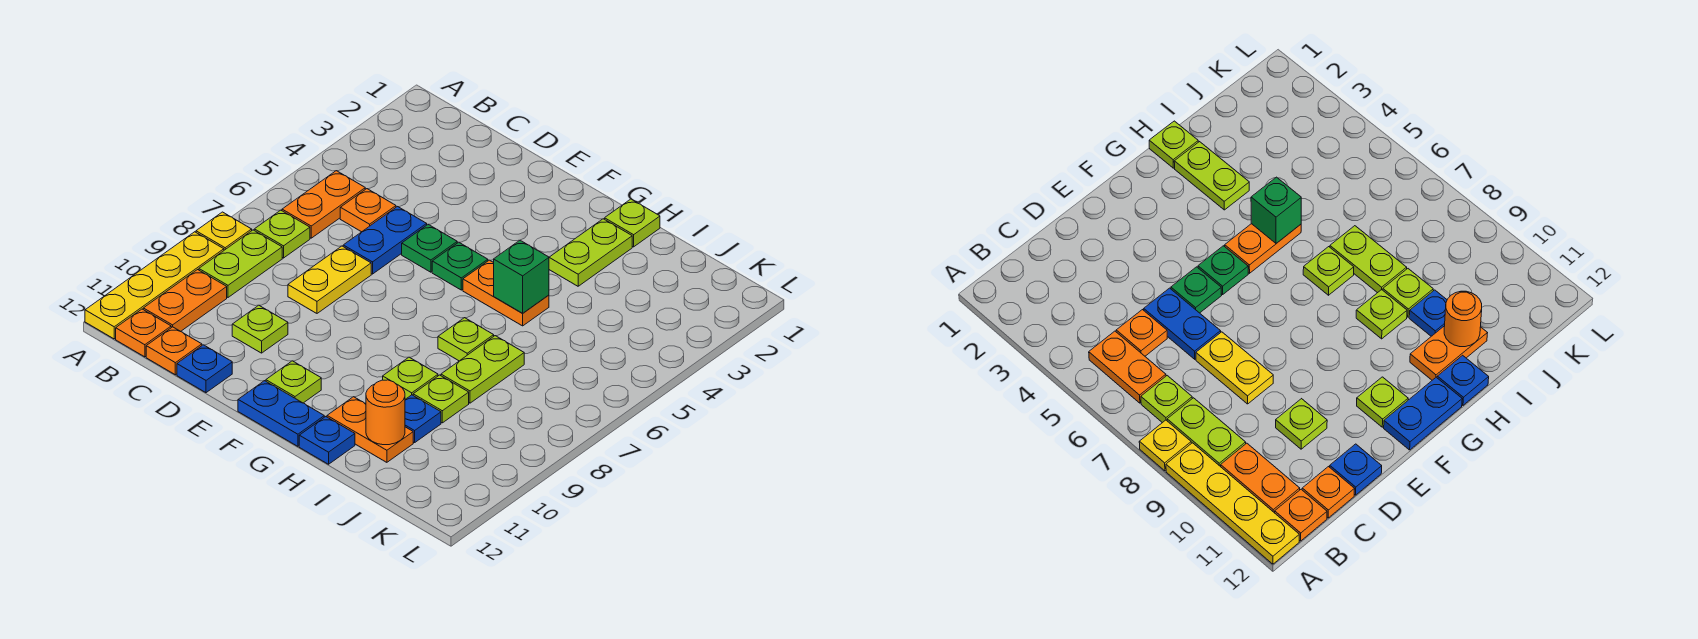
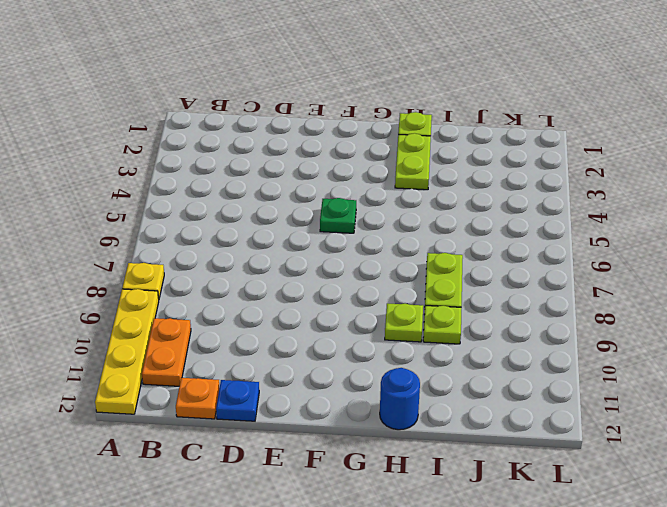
blue round brick H12 level 1 -> blue plate H12 level 1
none -> orange plate B5:B6 level 1
none -> lime plate B7 level 1
none -> lime plate B8:B9 level 1

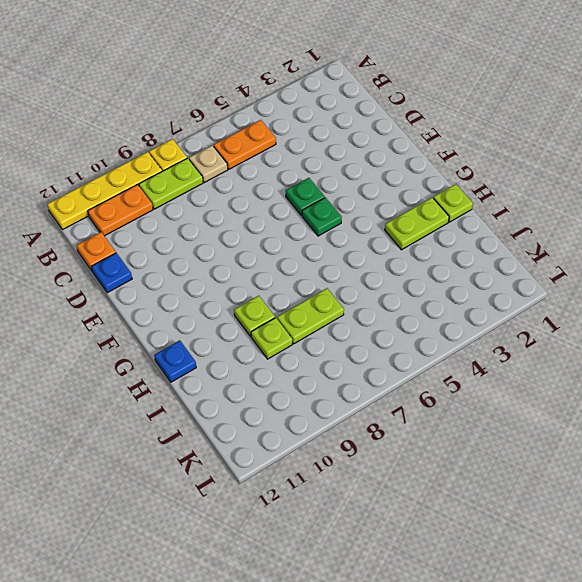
tan plate B7 level 1 -> lime plate B7 level 1
none -> orange plate B12 level 1
none -> orange plate C5 level 1
none -> blue plate D5:D6 level 1

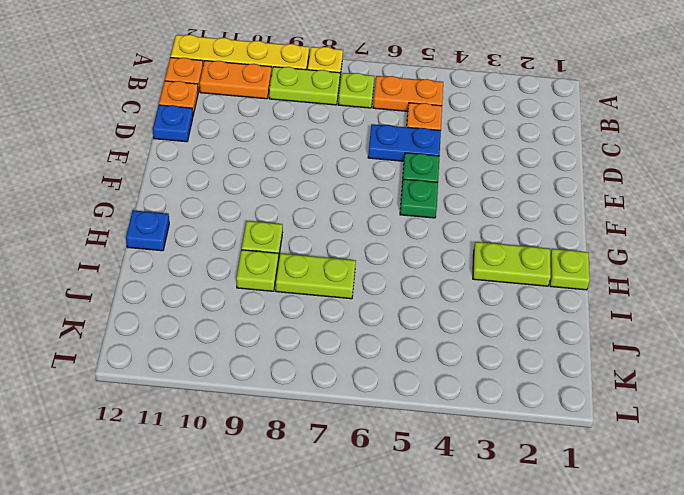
none -> yellow plate D7:D8 level 1
none -> lime plate D10 level 1
none -> lime plate F11 level 1

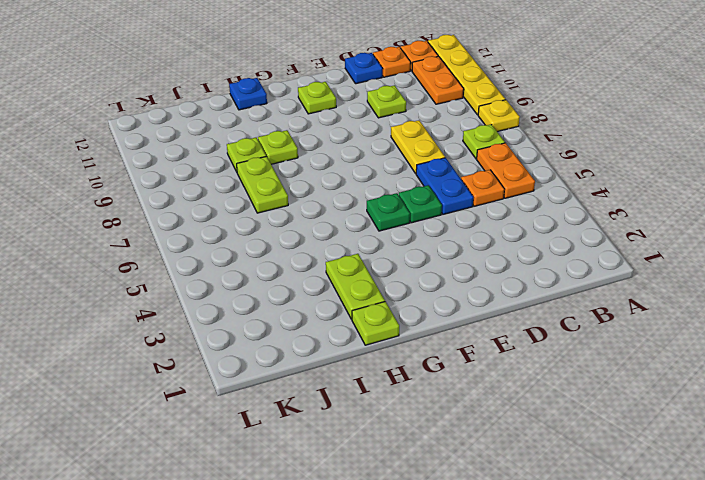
none -> lime plate B8:B9 level 1
none -> blue plate F12:G12 level 1
none -> orange plate G5:H5 level 1

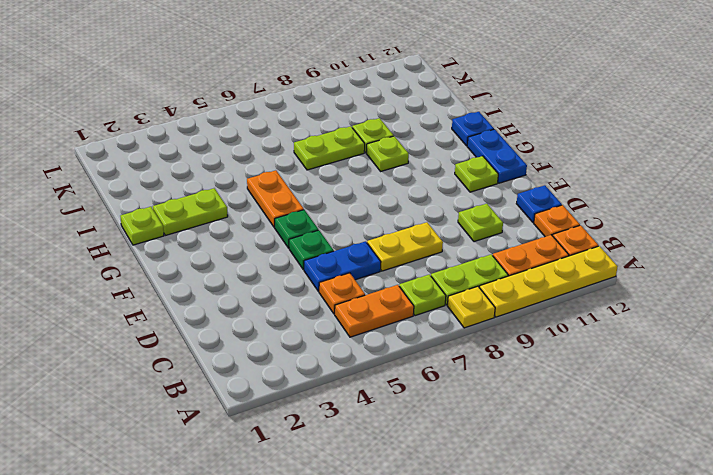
none -> lime plate H7 level 1
none -> orange plate H11:I11 level 1
none -> blue plate I10 level 1

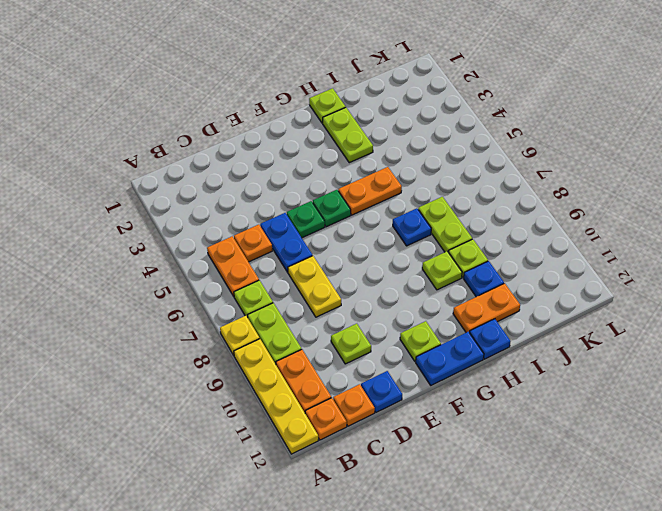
blue plate H7 level 1 -> lime plate H7 level 1
none -> green brick H5 level 2
none -> orange round brick I11 level 2

